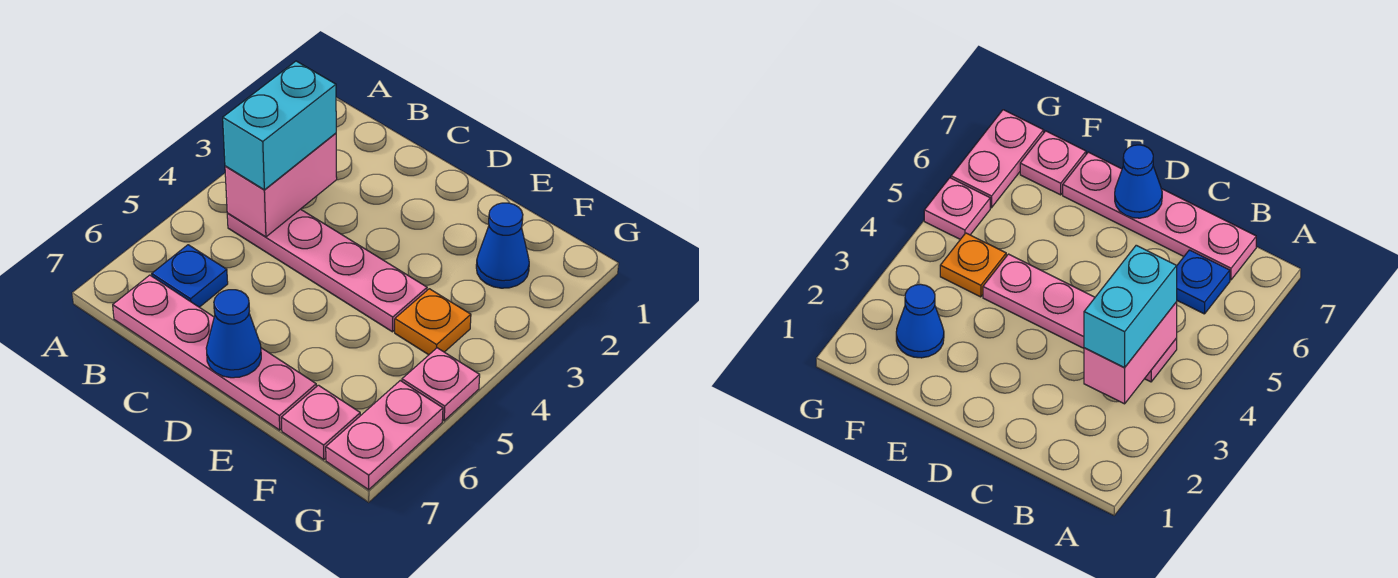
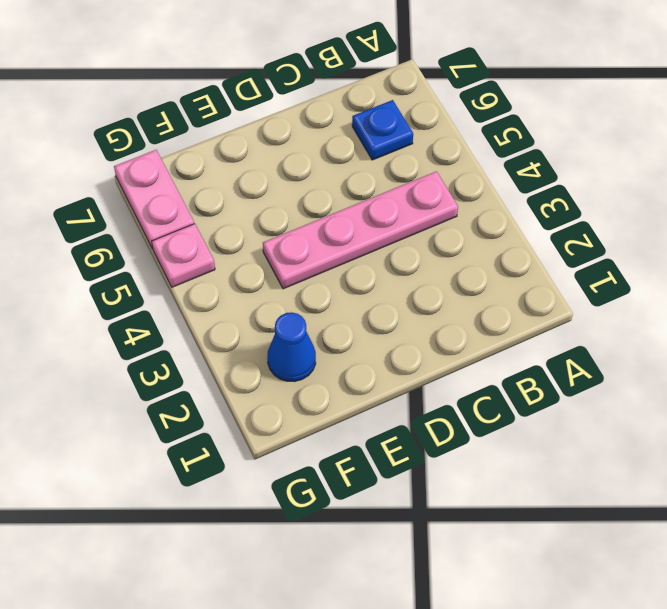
none -> pink plate B7:E7 level 1
none -> orange plate F4 level 1

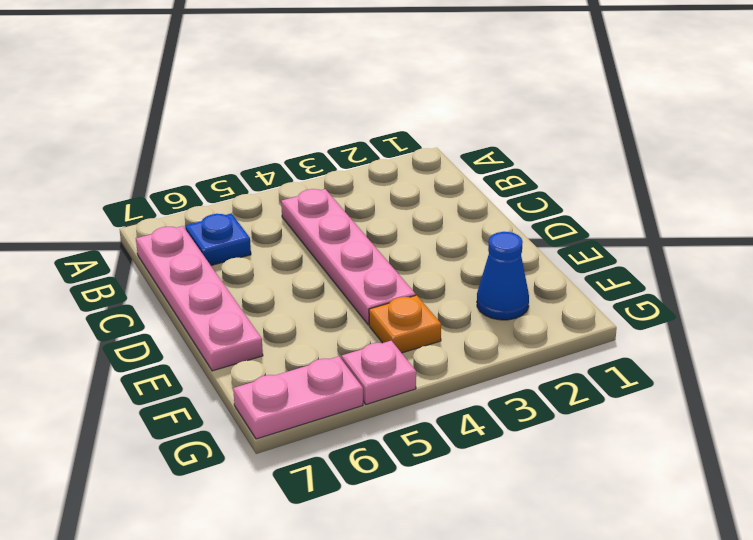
none -> pink plate F7 level 1
none -> pink brick B3:B4 level 2

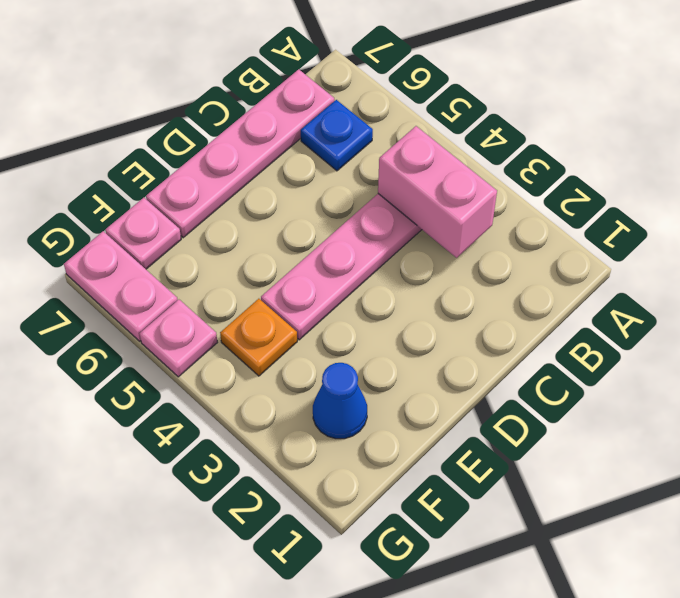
none -> blue cone D7 level 2
none -> cyan brick B3:B4 level 3

